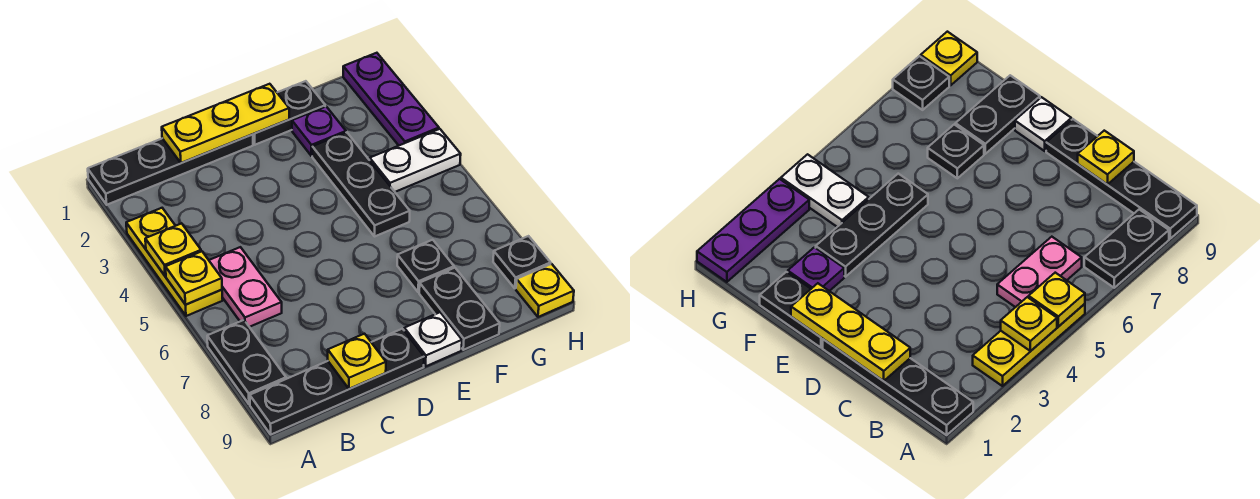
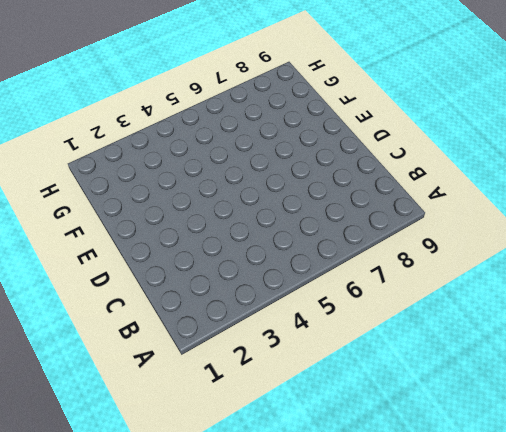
none -> black plate A1:D1 level 1
none -> yellow plate A3:A5 level 1
none -> black plate A7:A8 level 1

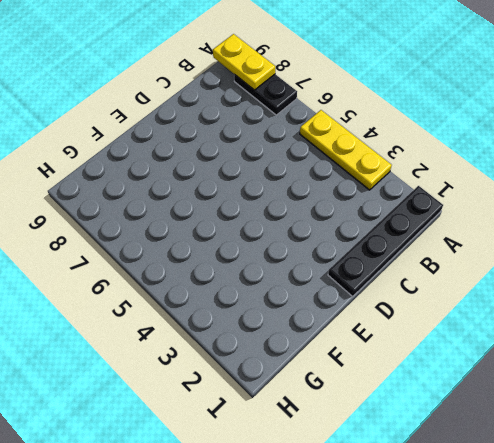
yellow plate A8:A9 level 2 -> none
none -> black plate A9:D9 level 1
none -> pink plate B5:B6 level 1
none -> black plate E1:F1 level 1

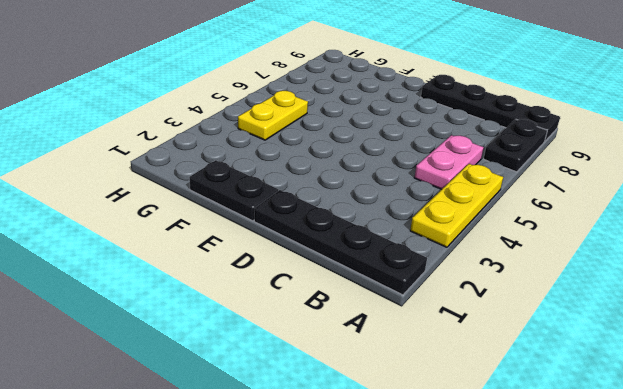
yellow plate G4:G5 level 1 -> white plate G4:H4 level 1
none -> white plate E9 level 1
none -> purple plate F2 level 1
none -> black plate F3:F5 level 1

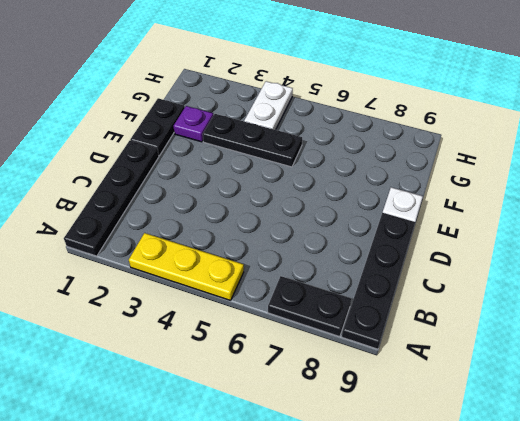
none -> pink plate B5:B6 level 1
none -> black plate F7 level 1
none -> black plate F8:F9 level 1

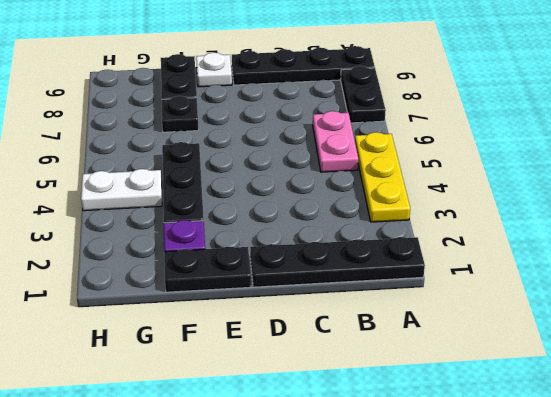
none -> purple plate H1:H3 level 1
none -> black plate H8 level 1
none -> yellow plate H9 level 1

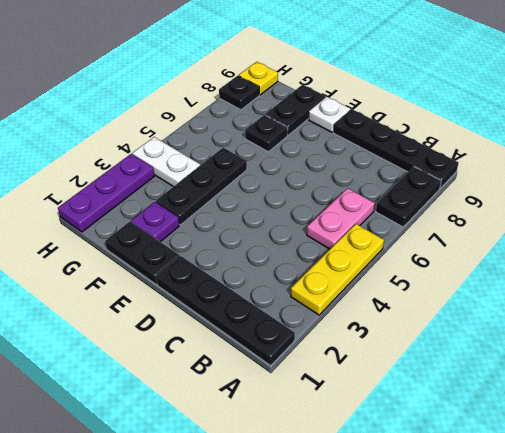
none -> yellow plate A4 level 2
none -> yellow plate A5 level 2
none -> yellow plate C1:E1 level 2

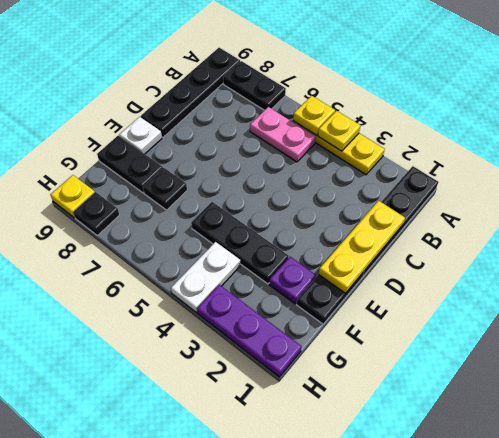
none -> yellow plate C9 level 2

